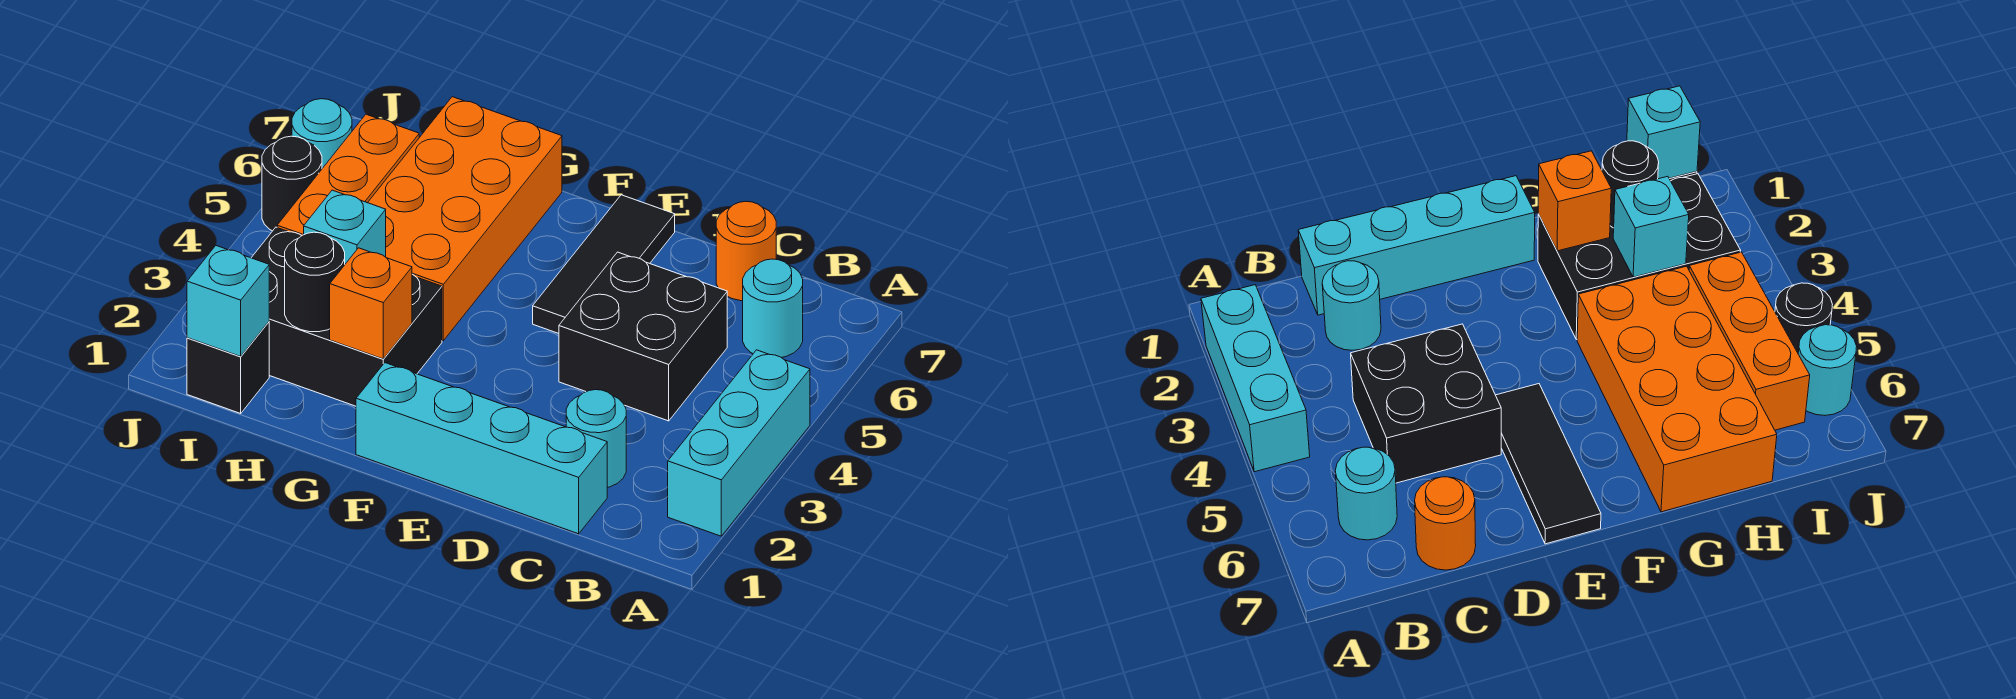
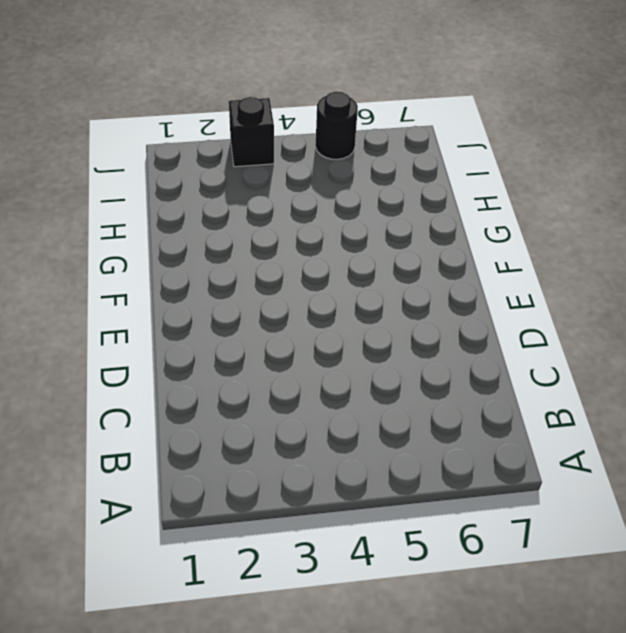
black brick J3 level 1 -> black brick I1 level 1
none -> cyan brick A2:A4 level 1
none -> cyan round brick B6 level 1
none -> cyan brick C1:F1 level 1

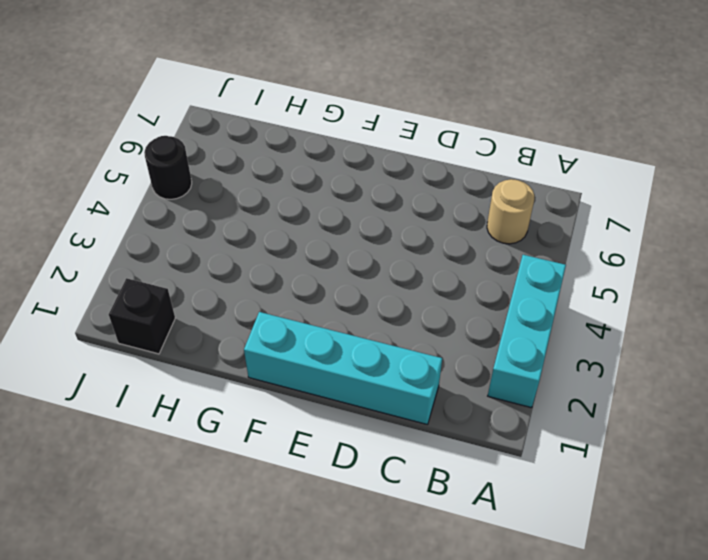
tan round brick B6 level 1 -> cyan round brick B6 level 1
none -> cyan round brick C2 level 1
none -> black brick C4:D5 level 1
none -> orange round brick C7 level 1

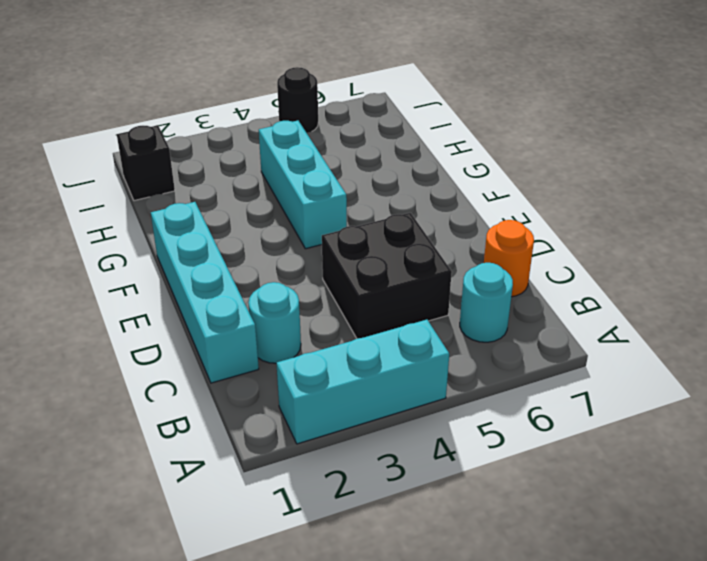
cyan brick F4:H4 level 1 -> orange brick G4:H7 level 1
none -> black tile E5:E7 level 1
none -> black brick G2:I3 level 1
none -> orange brick I4:I6 level 1

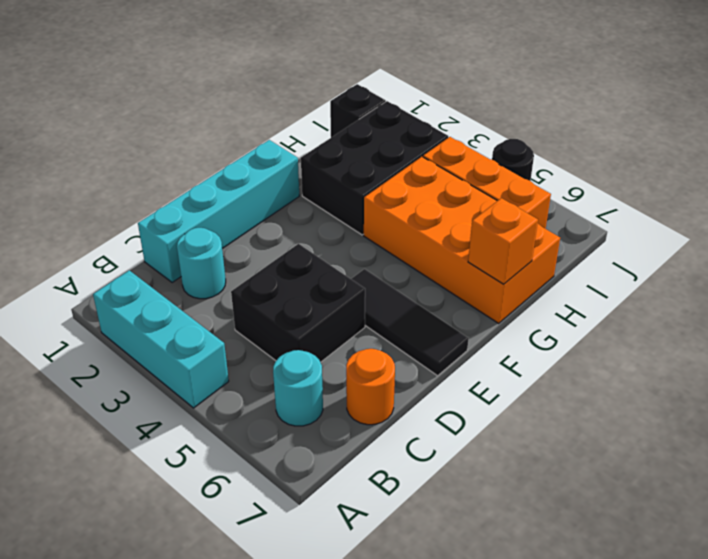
orange brick G7 level 2 -> orange brick G2 level 2
none -> cyan round brick J6 level 1
none -> black round brick H2 level 2
none -> cyan brick H3 level 2

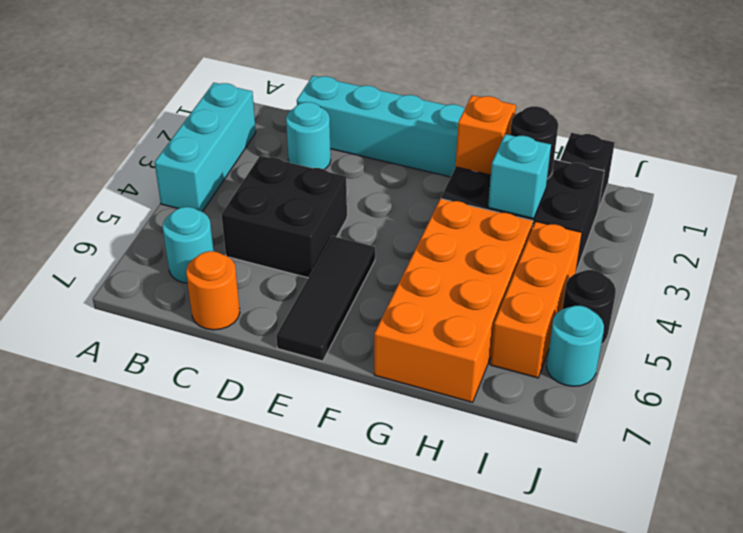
none -> cyan brick I1 level 2

